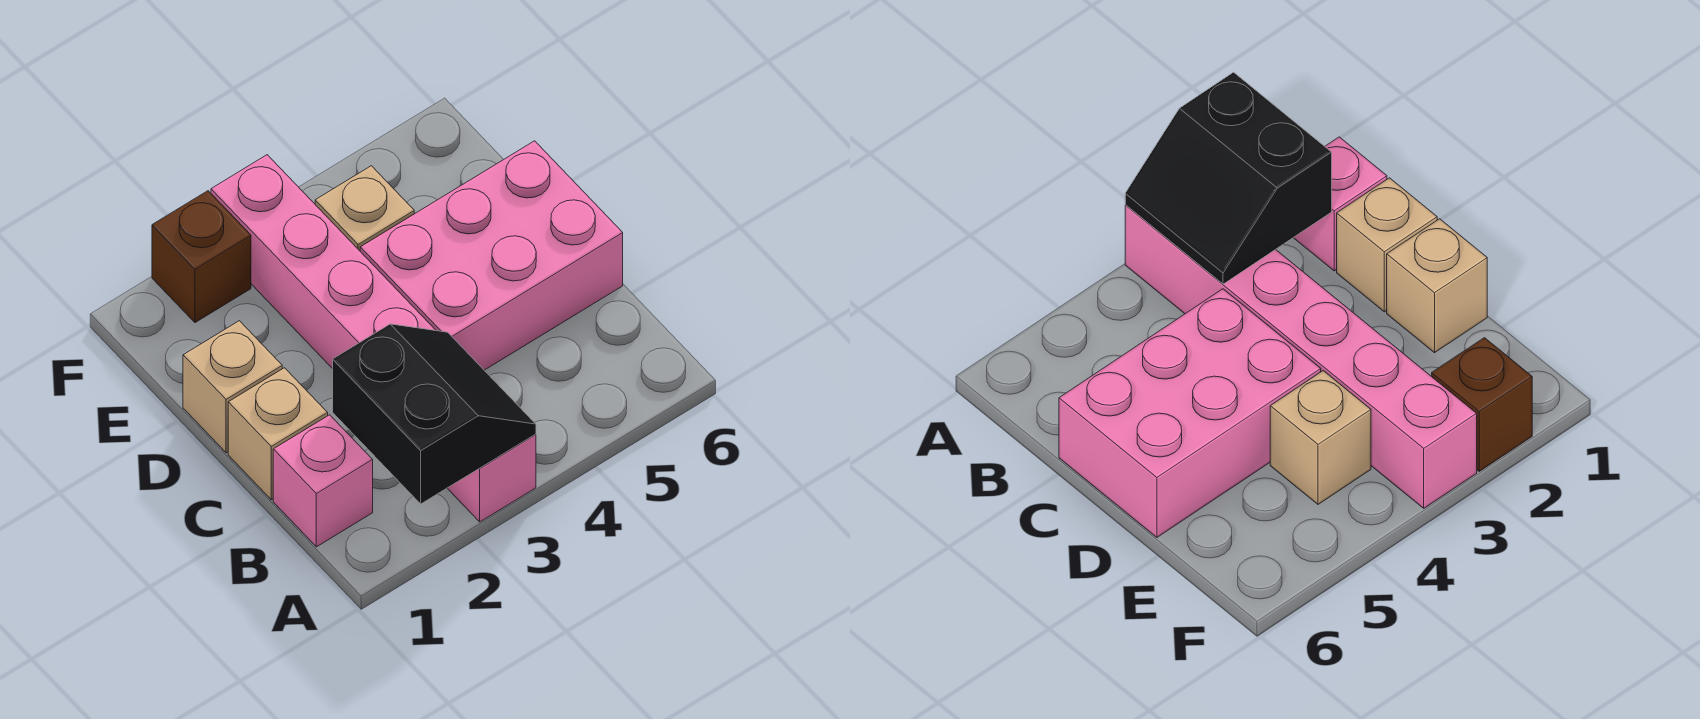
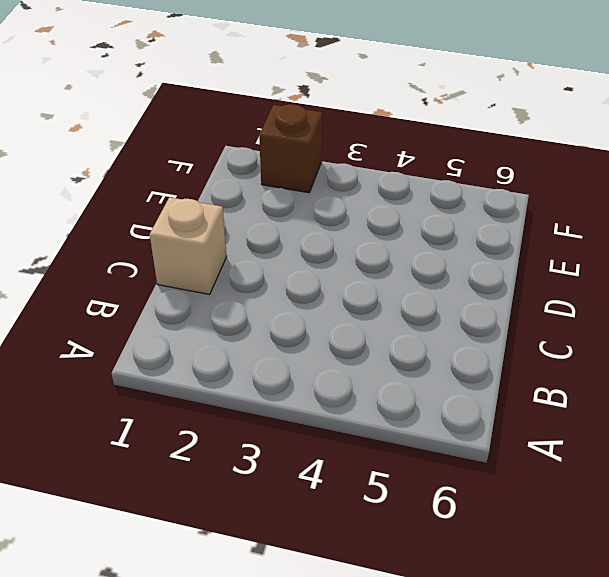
none -> pink brick A3:F3 level 1
none -> pink brick B1 level 1

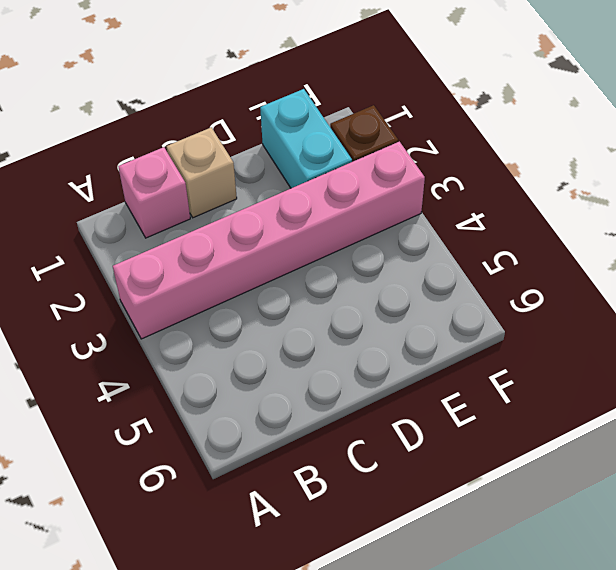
cyan brick E1:E2 level 1 -> none
none -> pink brick C4:D6 level 1
none -> tan brick D1 level 1

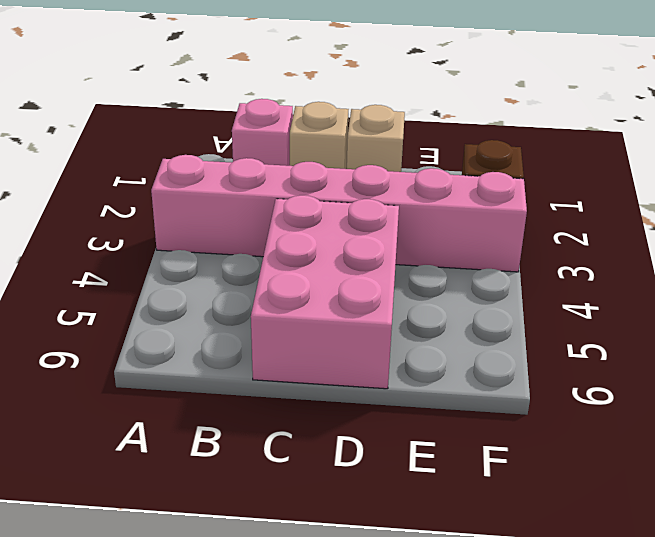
none -> tan brick E4 level 1
none -> black slope A2:B3 level 2 top 2

